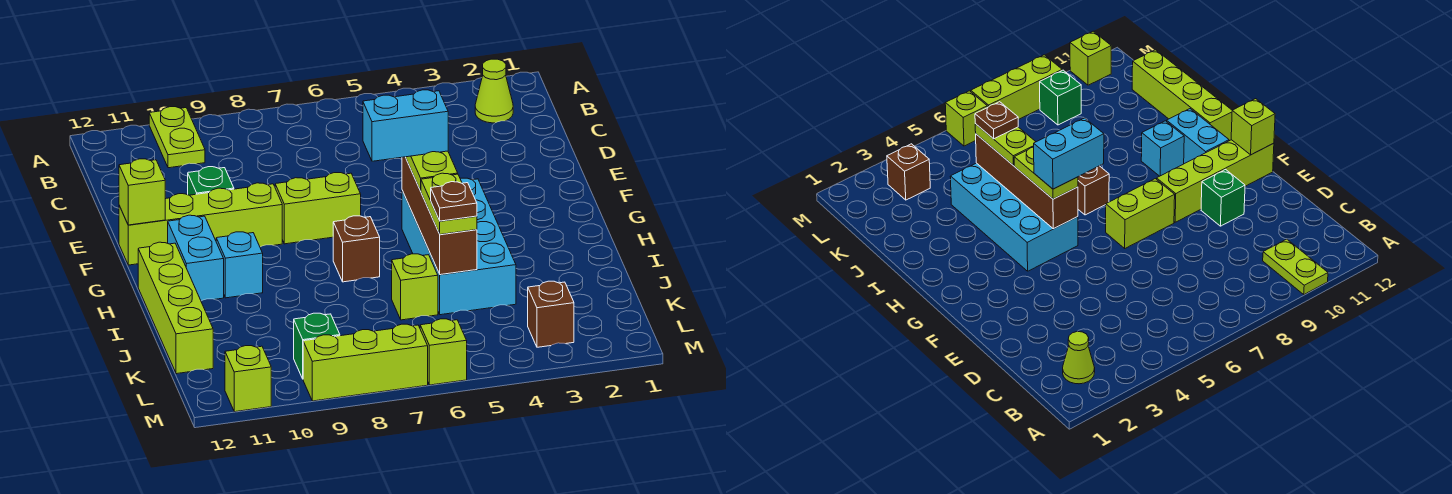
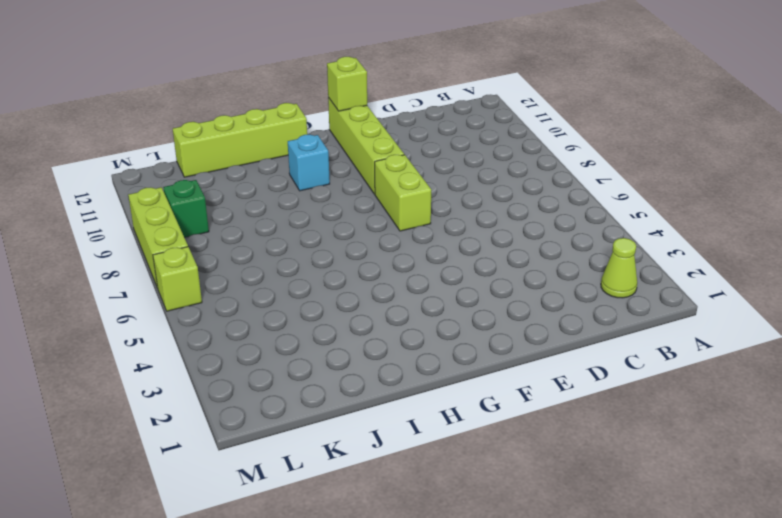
none -> lime plate A10:B10 level 1
none -> green brick E10 level 1
none -> cyan brick G4:J5 level 1

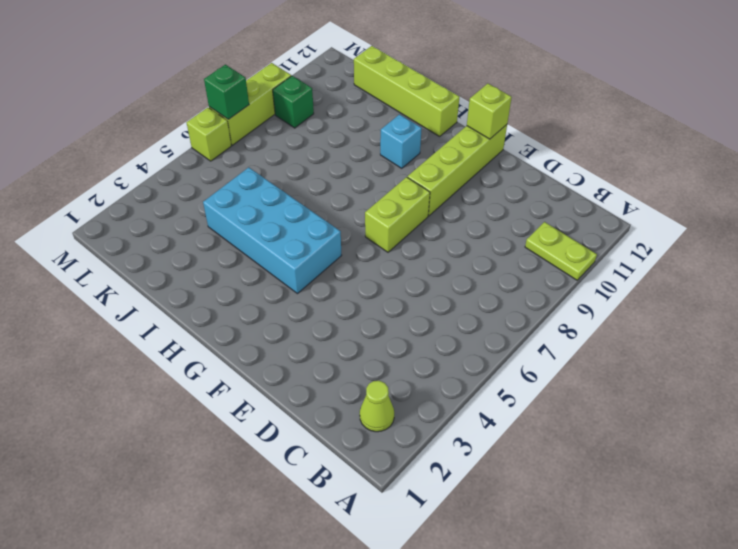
green brick M7 level 2 -> green brick E10 level 1
none -> cyan brick G11:H11 level 1
none -> brown brick H7 level 1
none -> lime brick J6 level 1

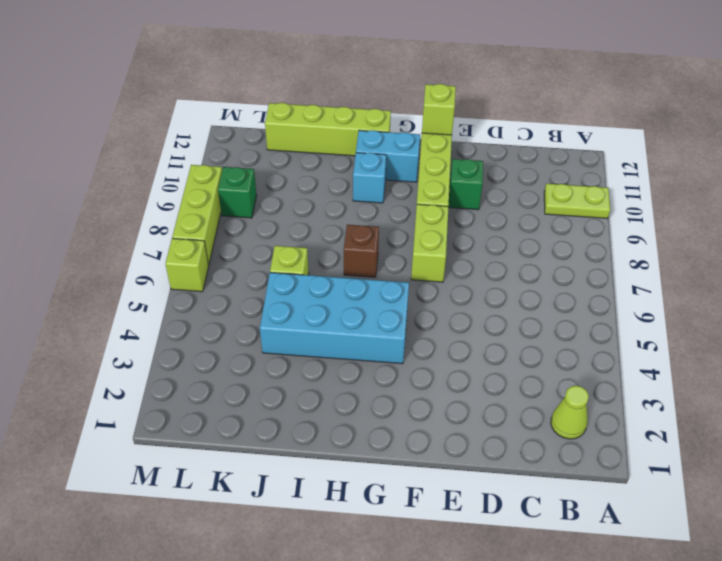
none -> brown brick L3 level 1
none -> lime brick M11 level 1
none -> brown brick G5:J5 level 2

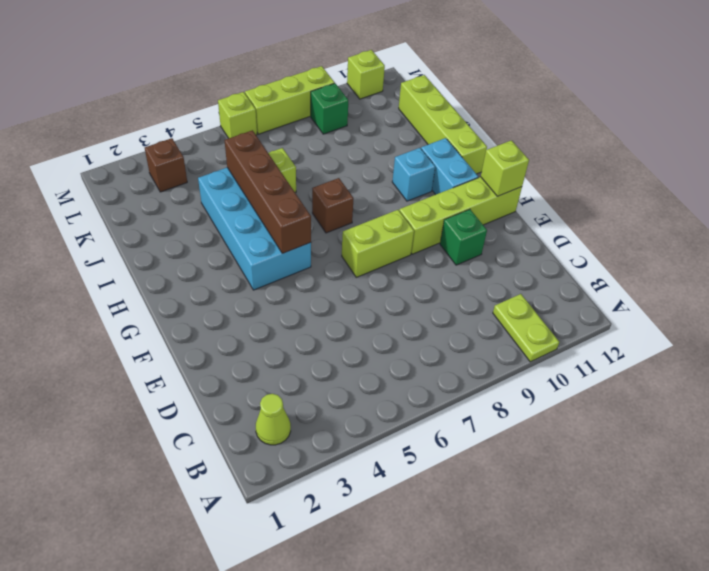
none -> lime plate G5:H5 level 3
none -> lime plate I5:J5 level 3
none -> cyan brick G5:G6 level 4

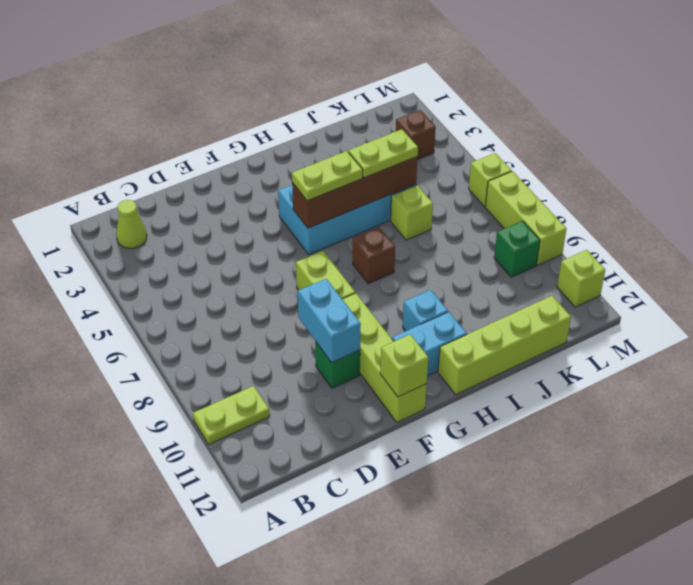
cyan brick E9:E10 level 2 -> cyan brick G5:G6 level 4
none -> brown plate J5 level 4

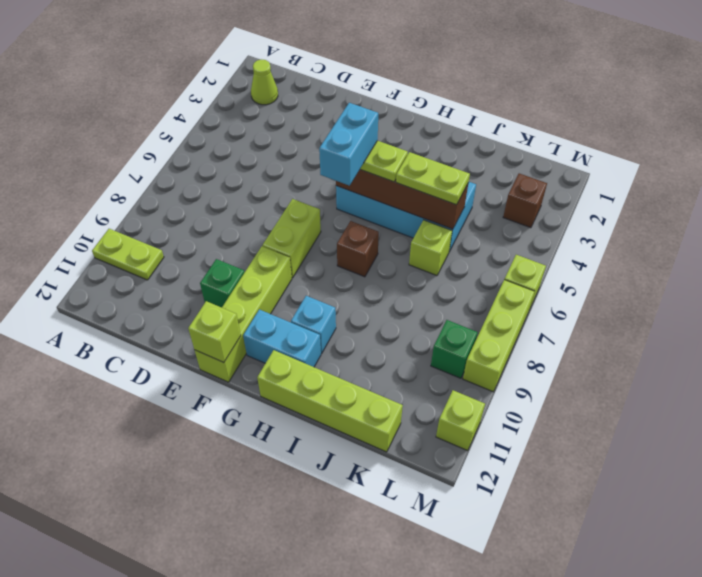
none -> brown plate J5 level 4

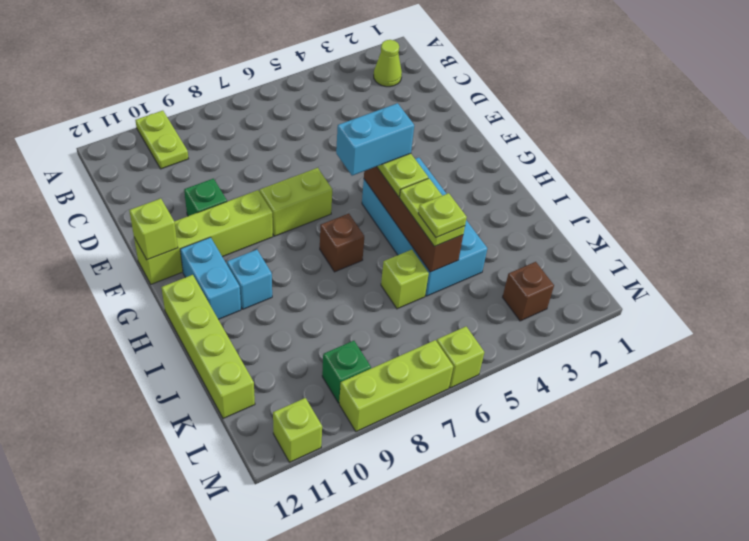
lime plate J5 level 4 -> brown plate J5 level 4

